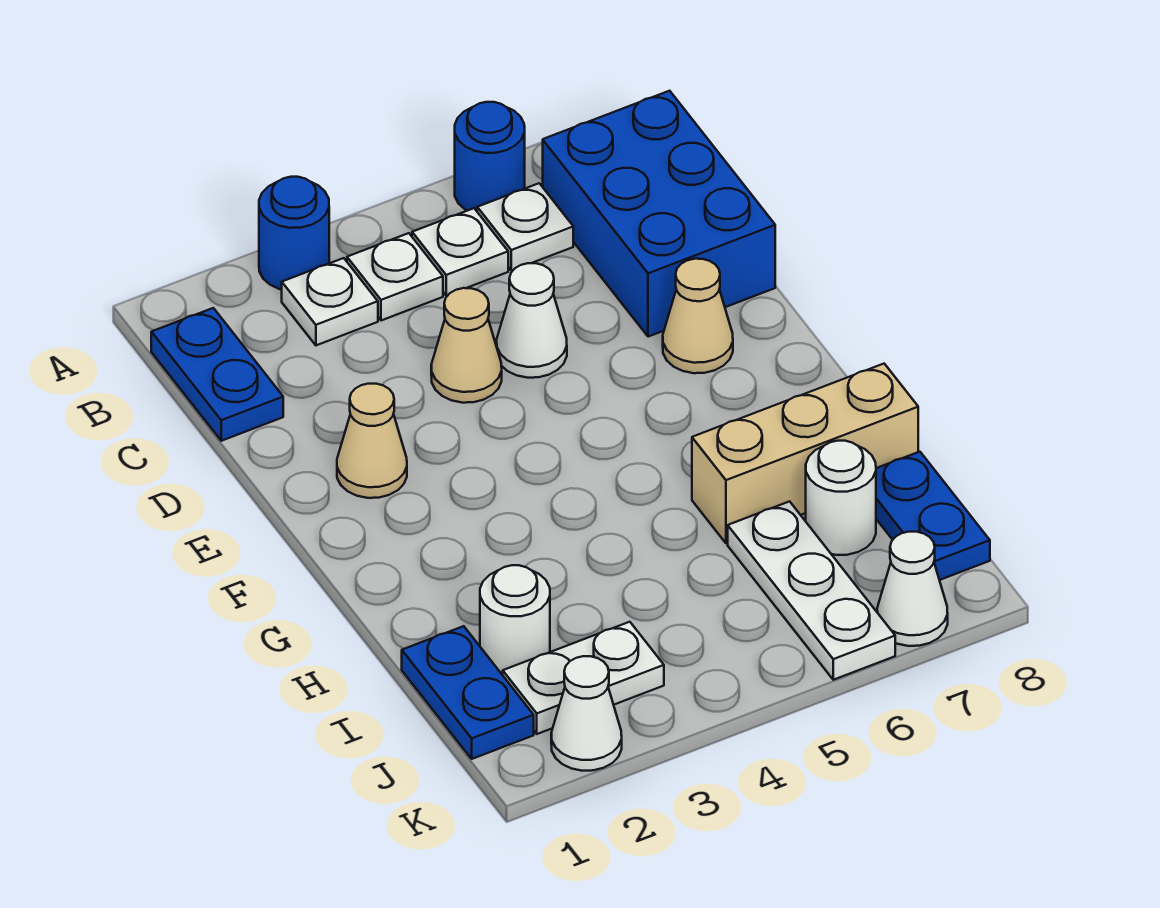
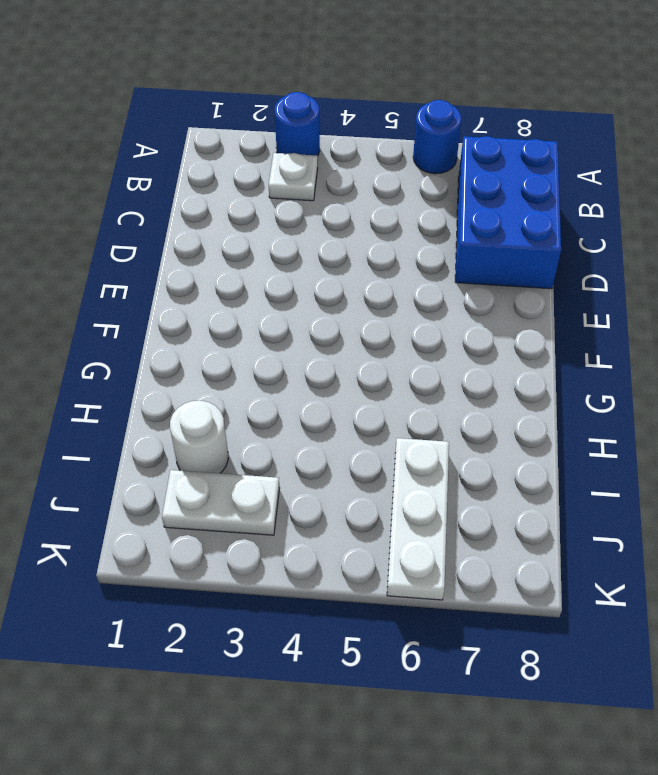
none -> blue plate B1:C1 level 1
none -> white plate B4 level 1
none -> white plate B5 level 1

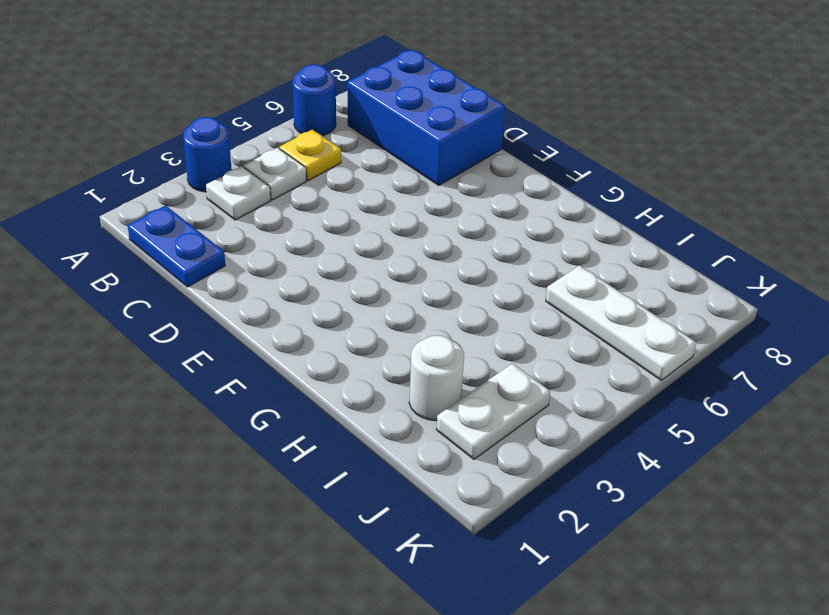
yellow plate B5 level 1 -> white plate B5 level 1
none -> white plate B6 level 1
none -> tan cone D4 level 1
none -> white cone D5 level 1

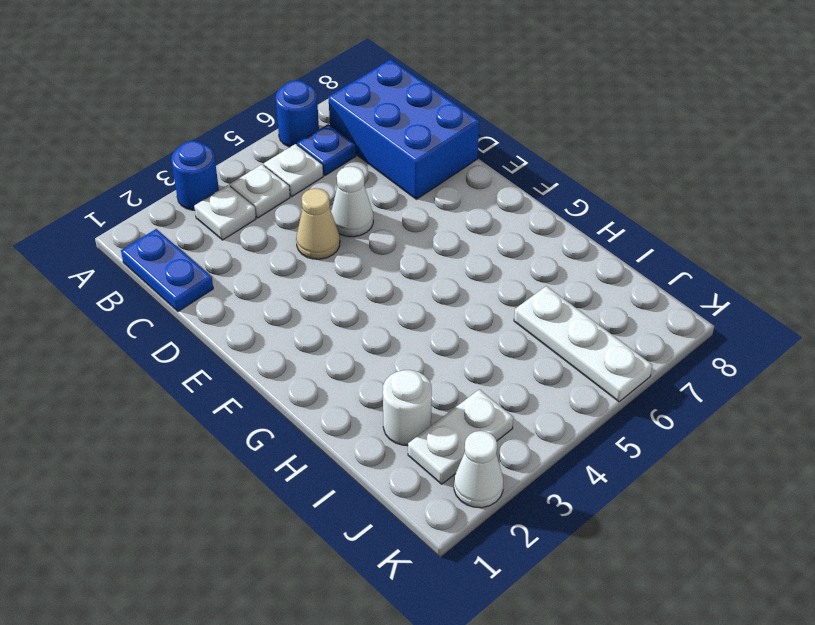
blue plate B6 level 1 -> white plate B6 level 1
none -> tan cone E2 level 1
none -> tan cone E7 level 1
none -> tan brick H6:H8 level 1

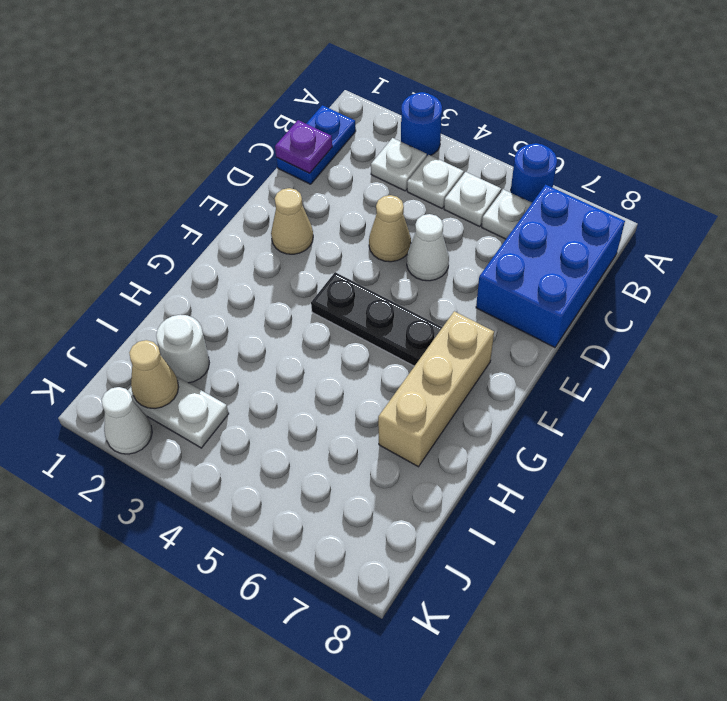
purple plate C1 level 2 -> none
black plate F4:F6 level 1 -> none
tan brick F7:H7 level 1 -> tan brick H6:H8 level 1
tan cone J2 level 2 -> tan cone E7 level 1
none -> blue plate I1:J1 level 1
none -> white plate I6:K6 level 1
none -> white round brick I7 level 1

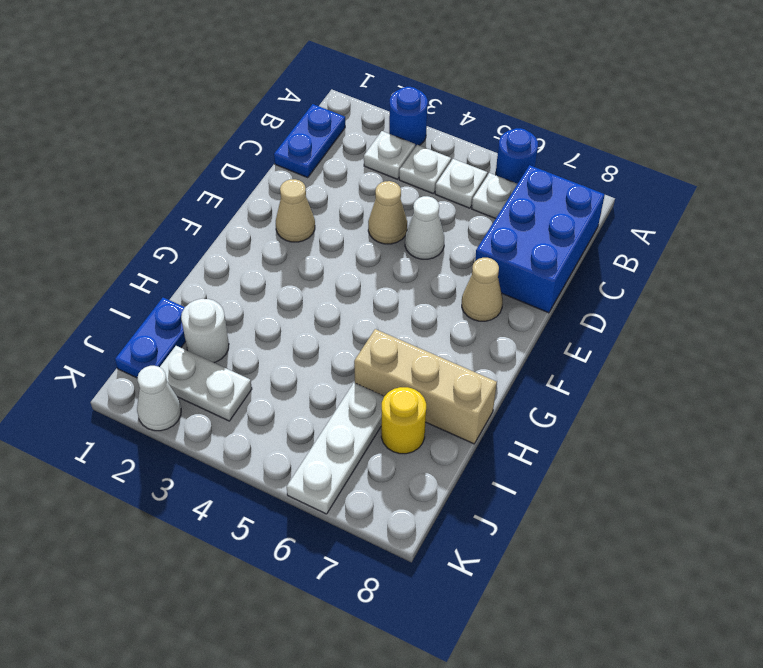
yellow round brick I7 level 1 -> white round brick I7 level 1
none -> blue plate I8:J8 level 1
none -> white cone K7 level 1

